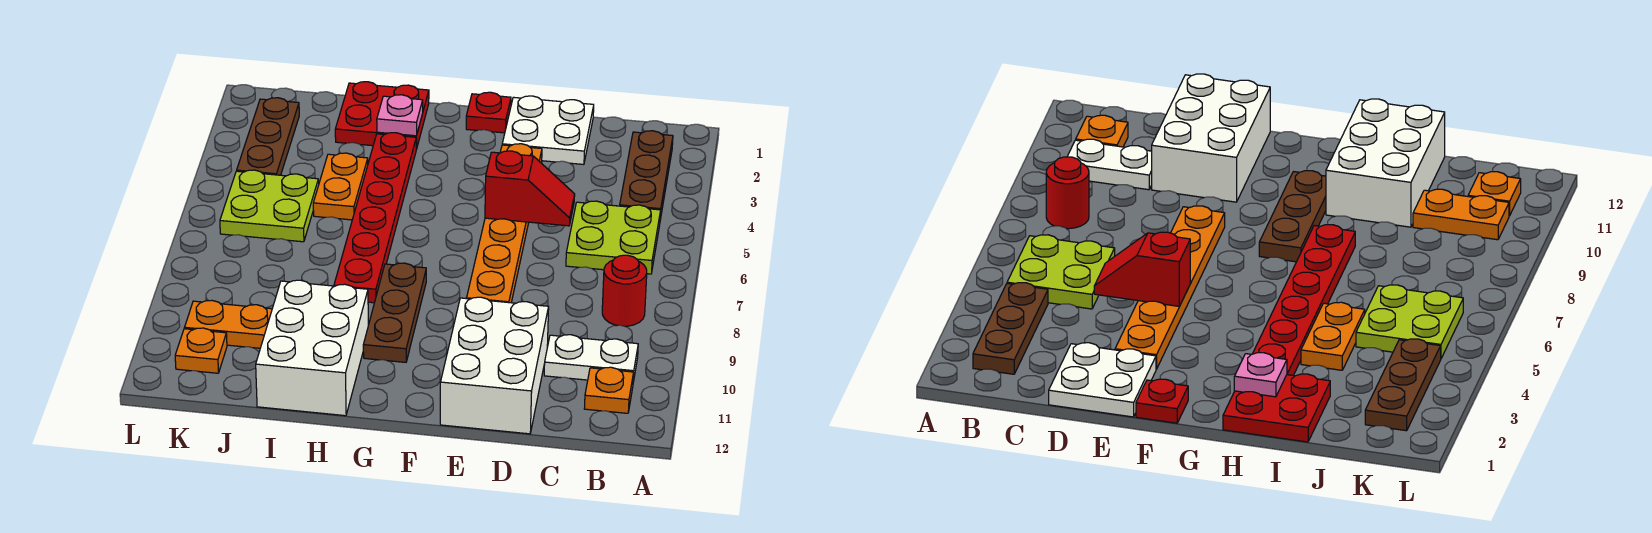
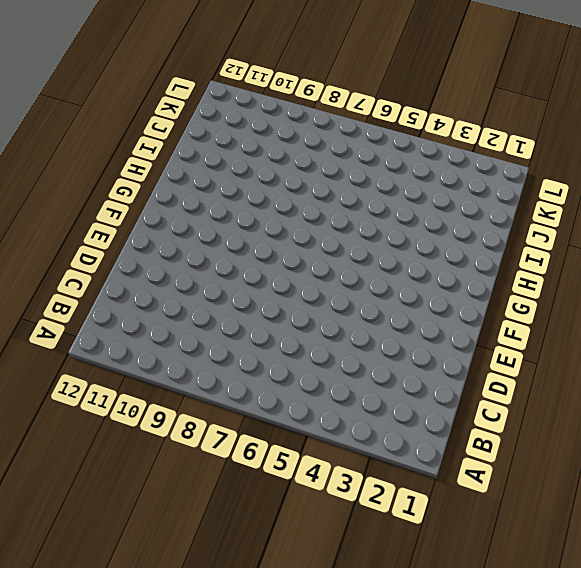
none -> brown plate B2:B4 level 1
none -> lime plate B5:C6 level 1
none -> red round brick B8 level 1

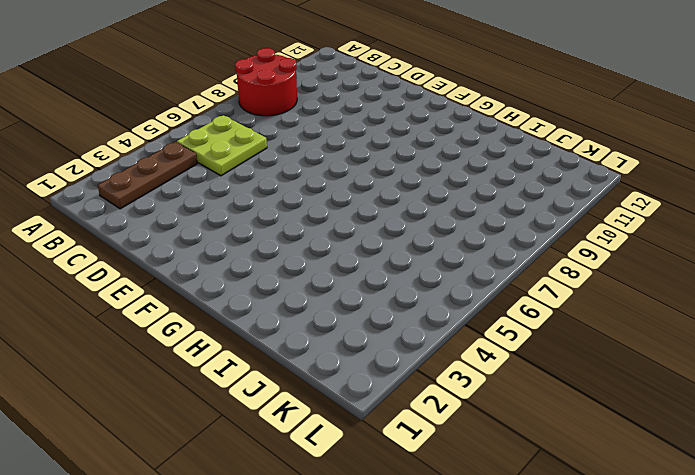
red round brick A8:B9 level 1 -> red round brick B8 level 1
none -> white plate B10:C10 level 1
none -> orange plate B11 level 1
none -> white plate D1:E2 level 1

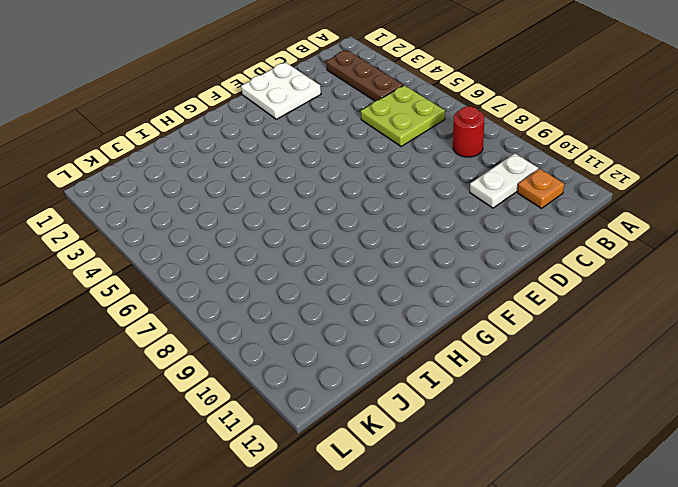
none -> white brick D10:E12 level 1
none -> orange plate E3:E8 level 1
none -> red plate F1 level 1

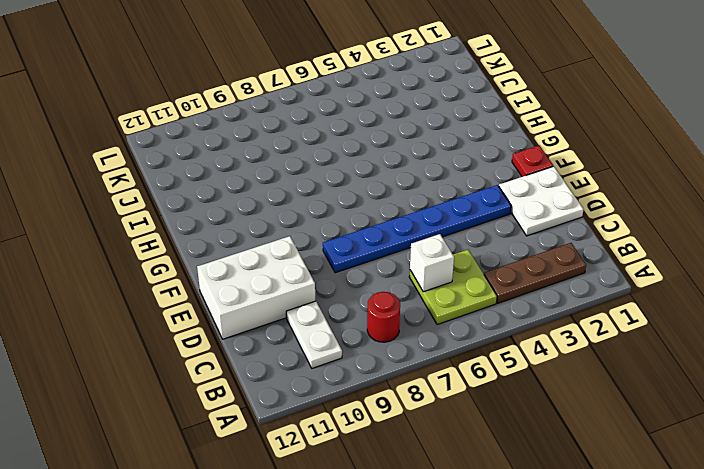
white brick C6 level 2 -> none
blue plate E3:E8 level 1 -> orange plate E3:E8 level 1
none -> orange plate B11 level 1
none -> brown plate G8:G10 level 1
none -> red plate H1:I2 level 1

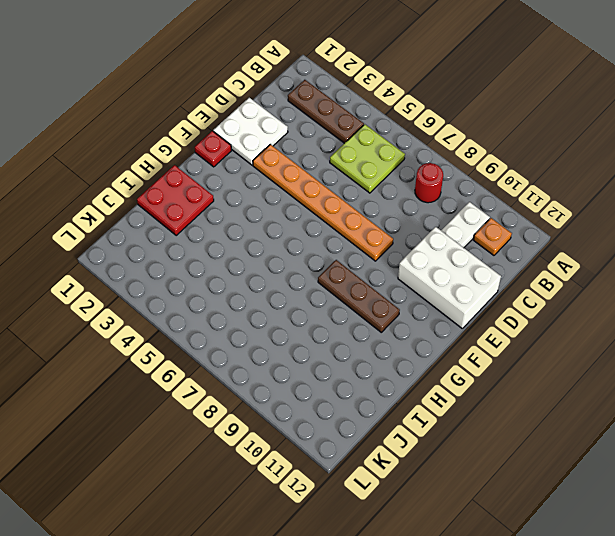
none -> red plate H3:H8 level 1
none -> white brick H10:I12 level 1
none -> orange plate I4:I5 level 1

